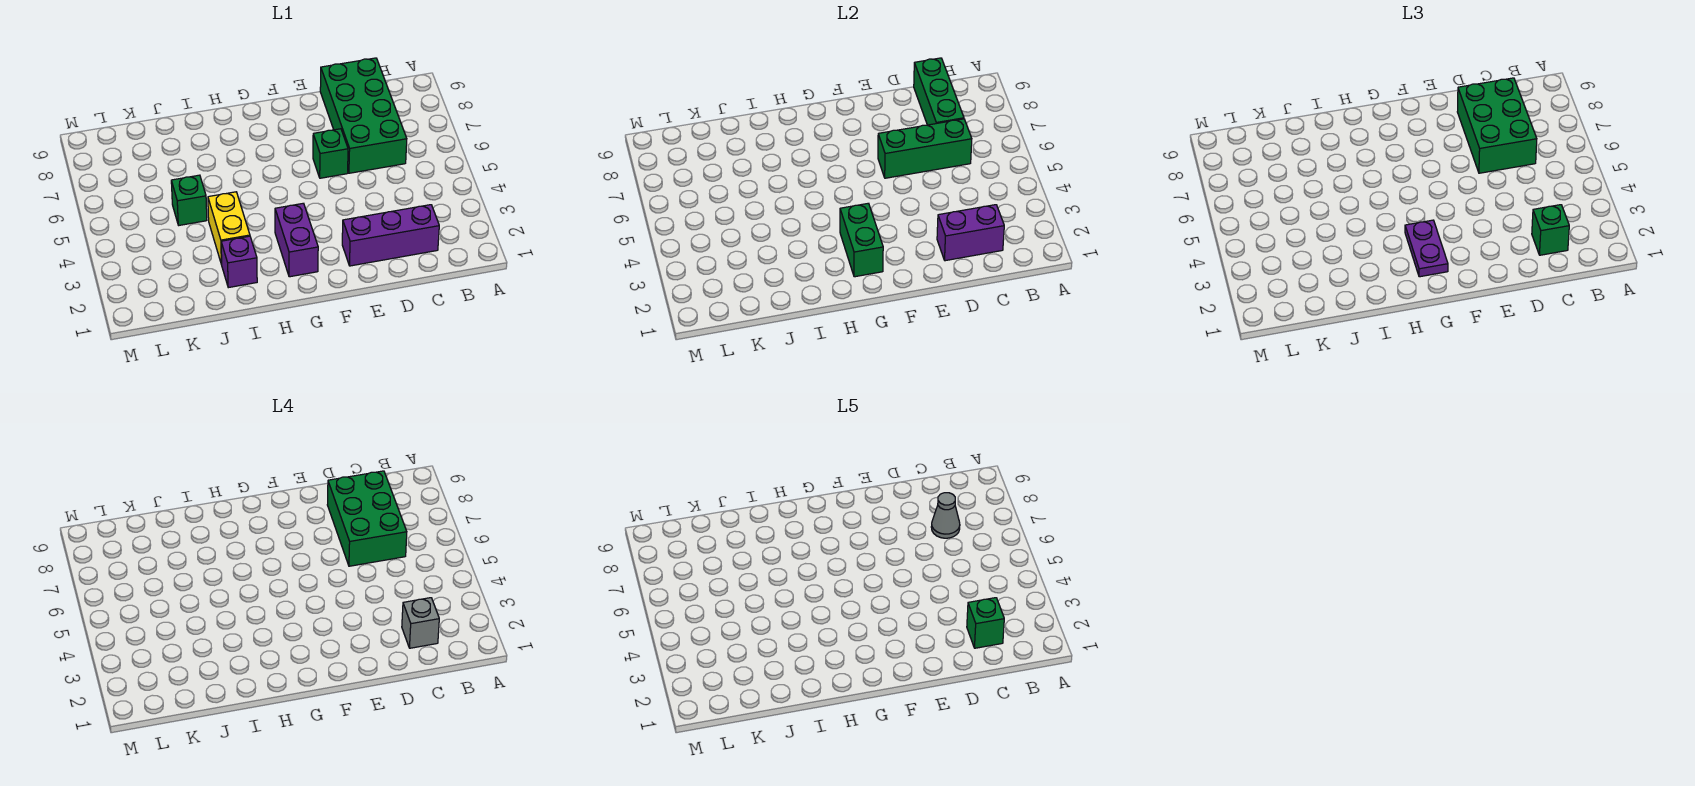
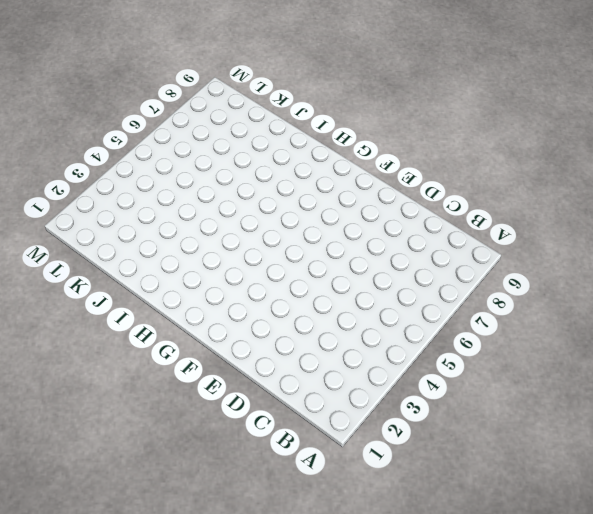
none -> purple brick C2:E2 level 1
none -> green brick C6:D9 level 1
none -> green brick E6 level 1

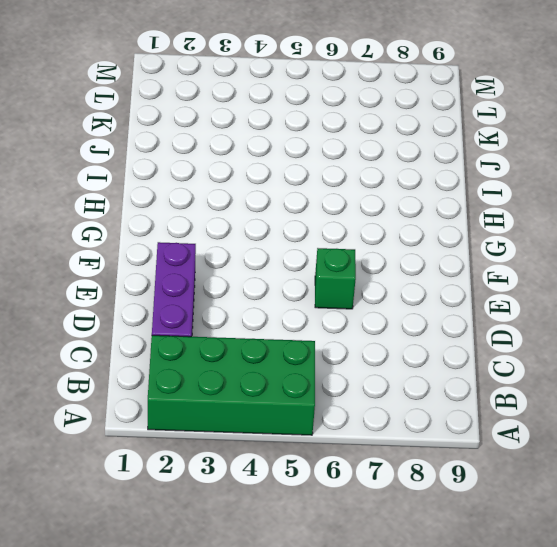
green brick A2:B5 level 1 -> green brick C6:D9 level 1
none -> purple brick G2:G3 level 1
none -> purple brick I2 level 1
none -> yellow brick I3:I4 level 1

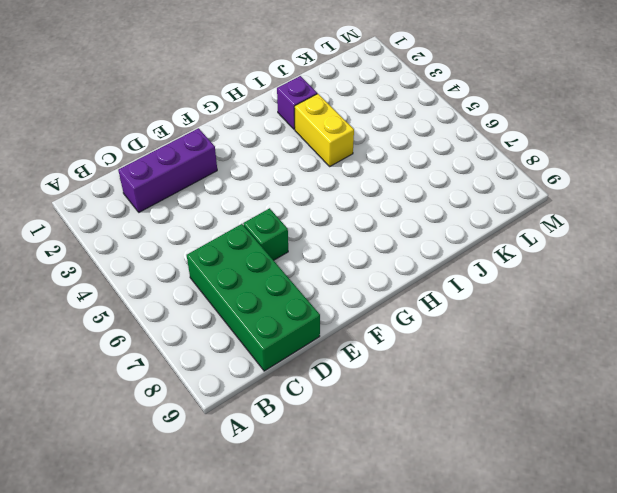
none -> purple brick G2:G3 level 1
none -> green brick J5 level 1
none -> purple brick C2:D2 level 2

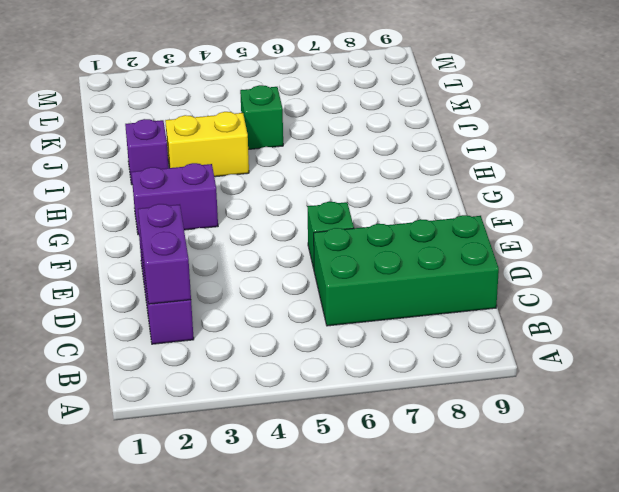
none -> green brick C6:E6 level 2
none -> green brick C7:C9 level 2
none -> green brick G2:G3 level 2

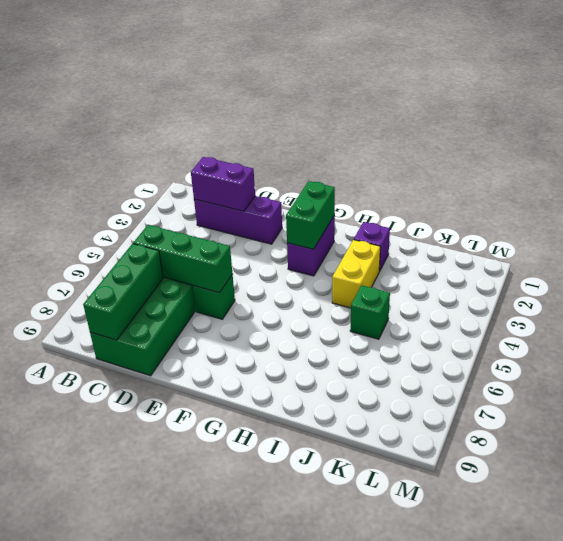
none -> green brick C2 level 3
none -> green brick C6:D8 level 3
none -> purple plate G2:G3 level 3

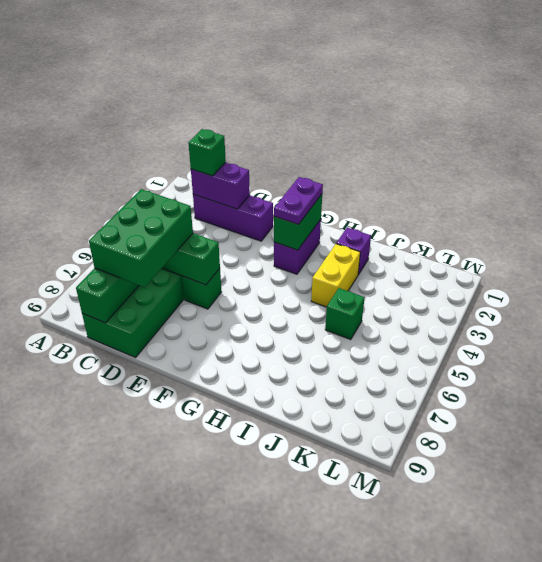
none -> grey brick C2 level 4
none -> green brick C6:D8 level 4
none -> green brick C2 level 5

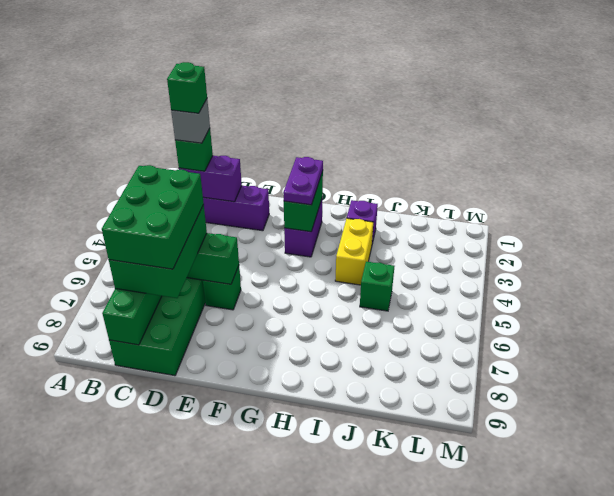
none -> grey cone C7 level 5

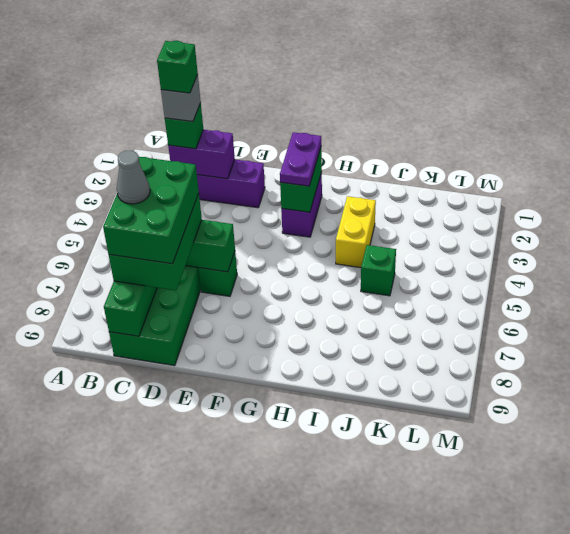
none -> purple brick I2 level 1

